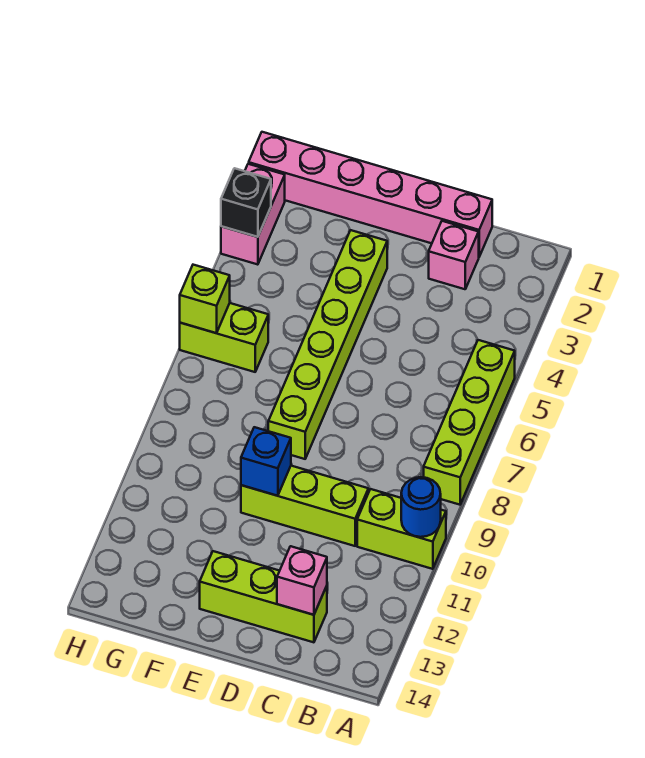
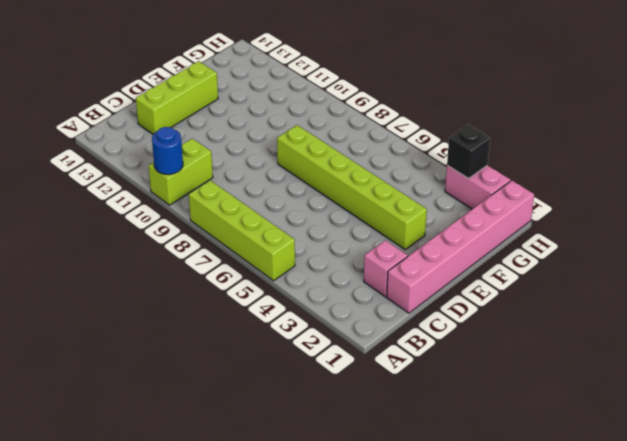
none -> lime brick C10:E10 level 1
none -> lime brick G6:H6 level 1
none -> pink brick C13 level 2

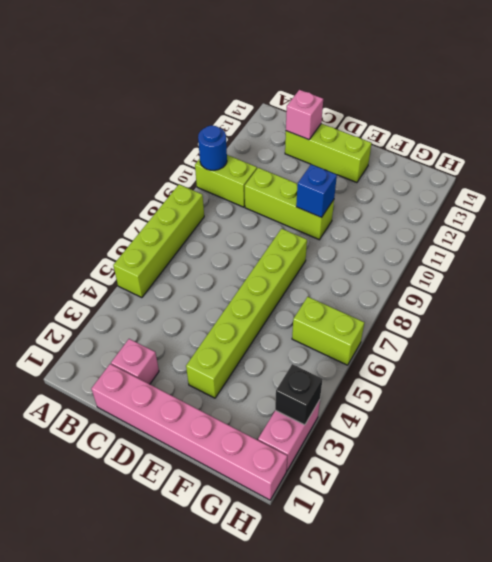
none -> lime brick H6 level 2

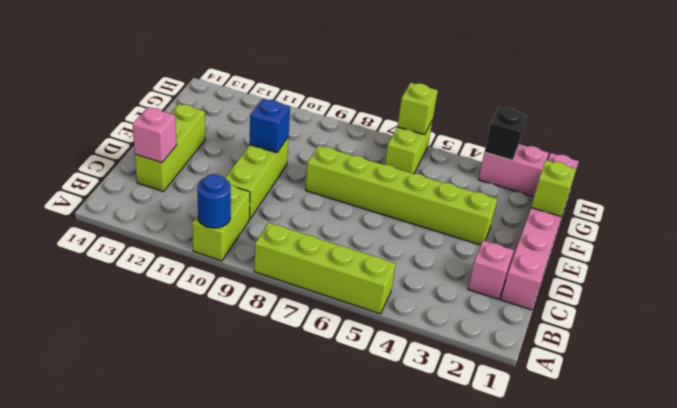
lime brick F1 level 2 -> none

